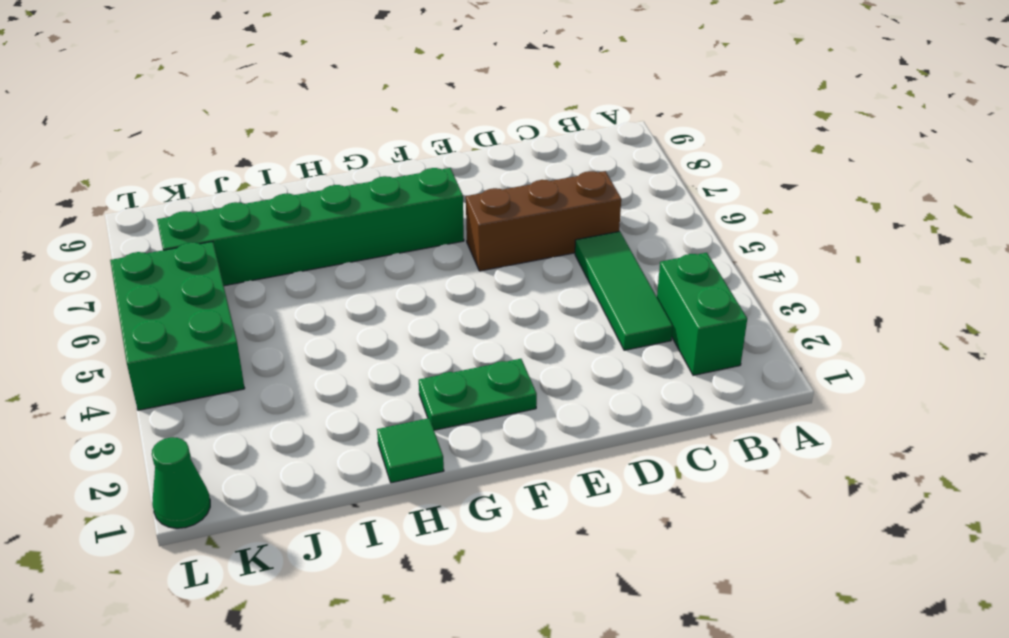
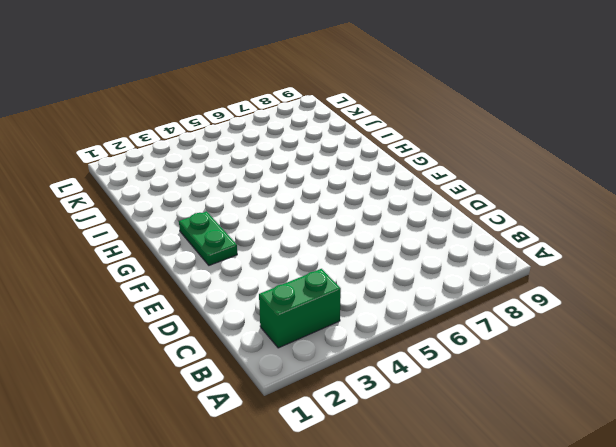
none -> green tile C3:C5 level 1
none -> brown brick C6:E6 level 1

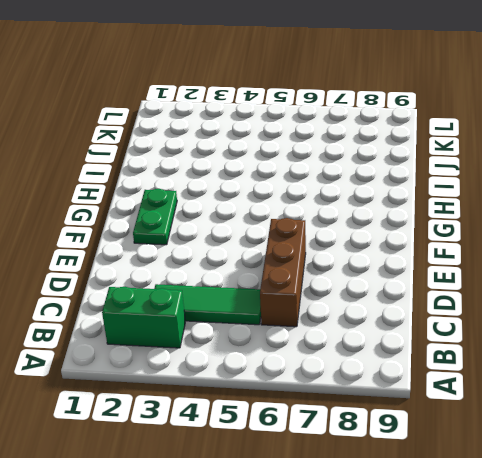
none -> green brick F7:K7 level 1
none -> green tile H1 level 1

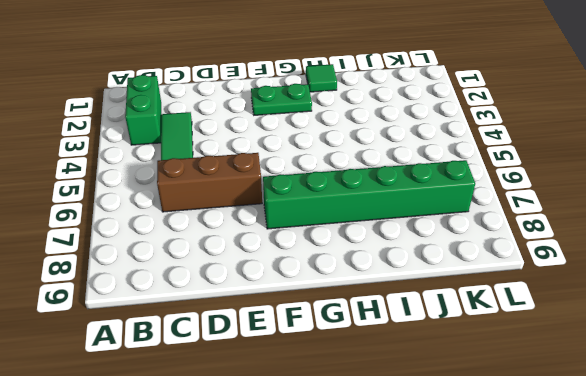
none -> green brick K4:L6 level 1
none -> green cone L1 level 1

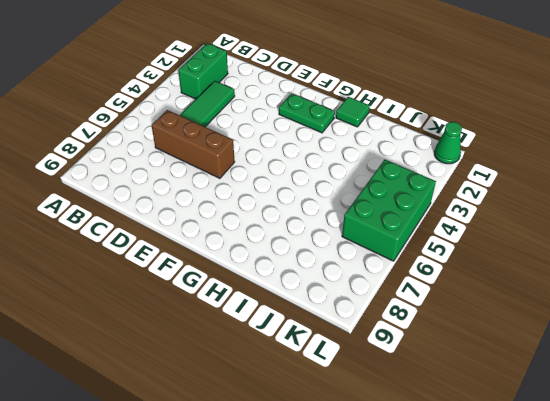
none -> green brick F7:K7 level 1

